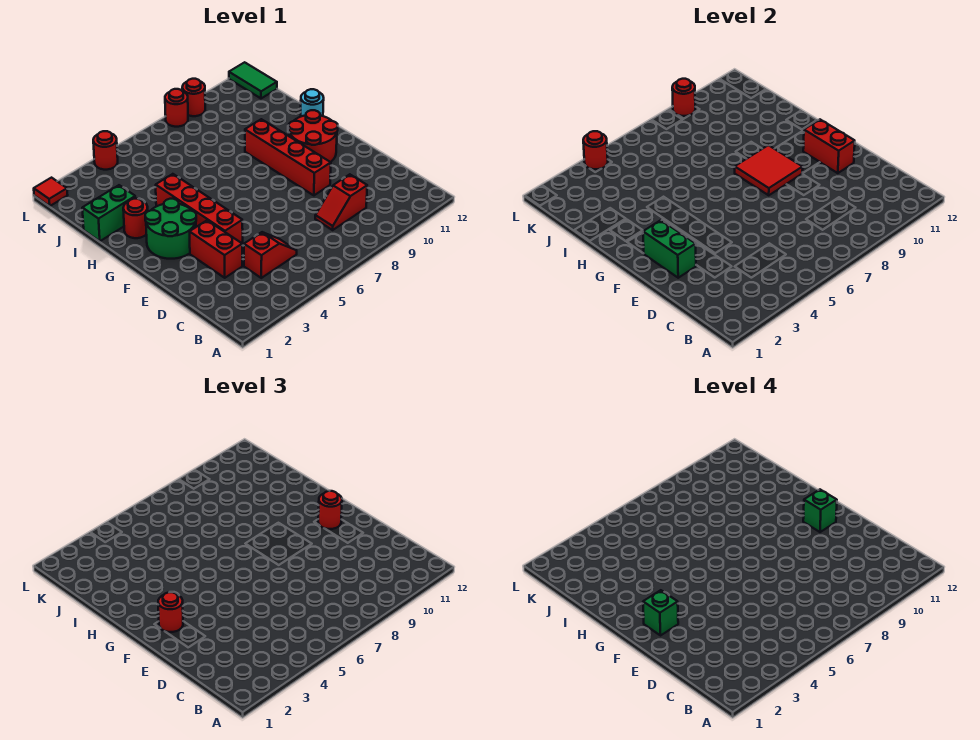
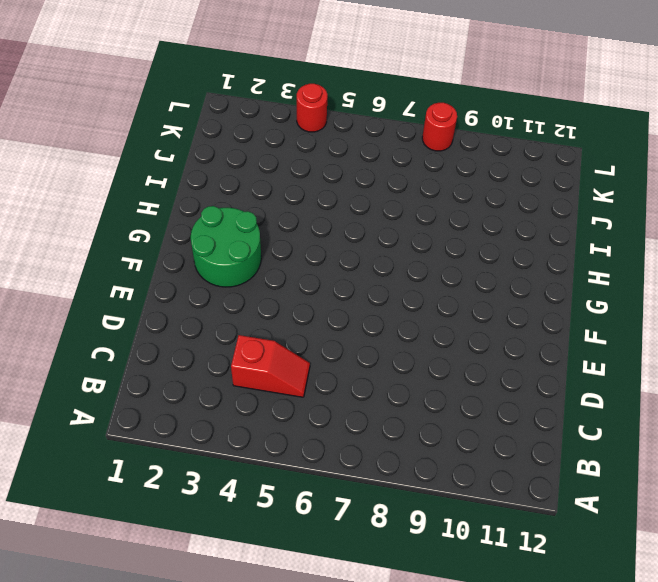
none -> red slope C8:C9 level 1 top 9
none -> red brick D3:E3 level 1
none -> red brick E4:H4 level 1

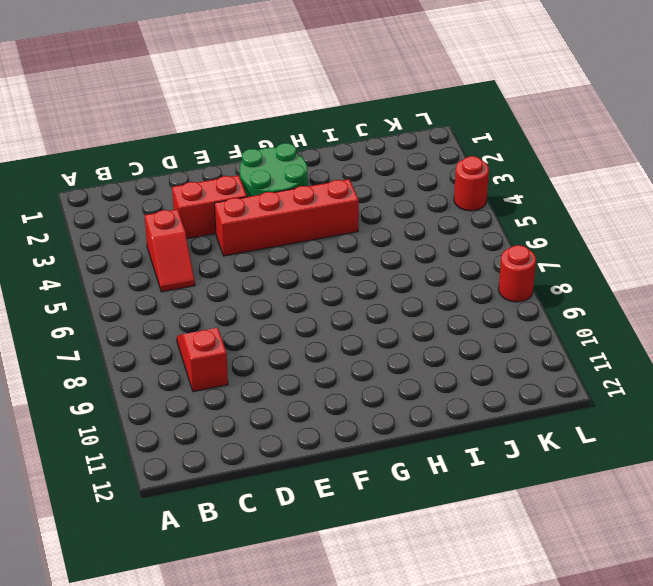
none -> red brick E9:H9 level 1
none -> red round brick F10:G11 level 1
none -> red round brick H2 level 1

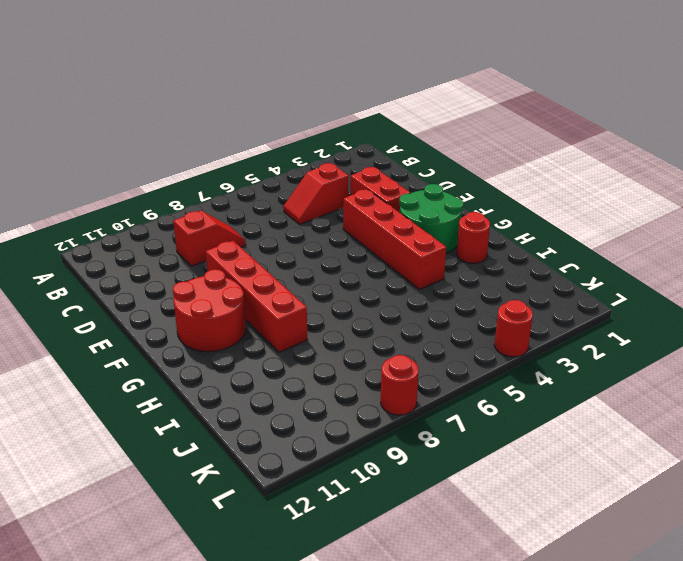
none -> cyan round brick H12 level 1
none -> green brick I1:I2 level 1
none -> green tile K12:L12 level 1

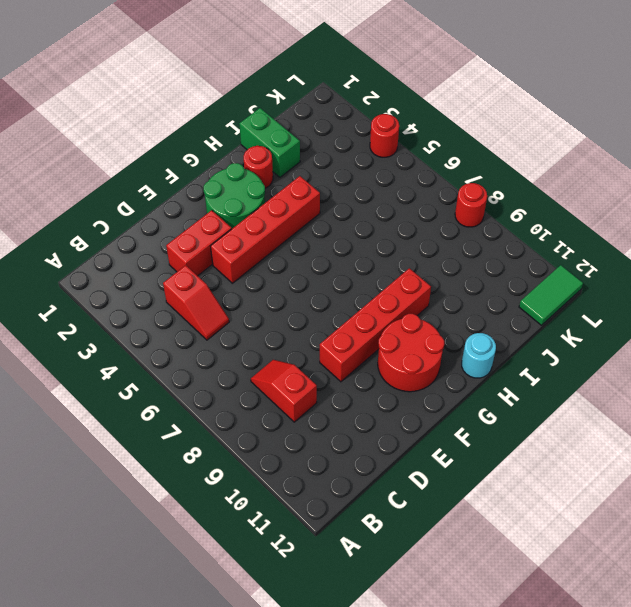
none -> red tile L1 level 1
none -> red round brick L9 level 1
none -> green brick E2:F2 level 2

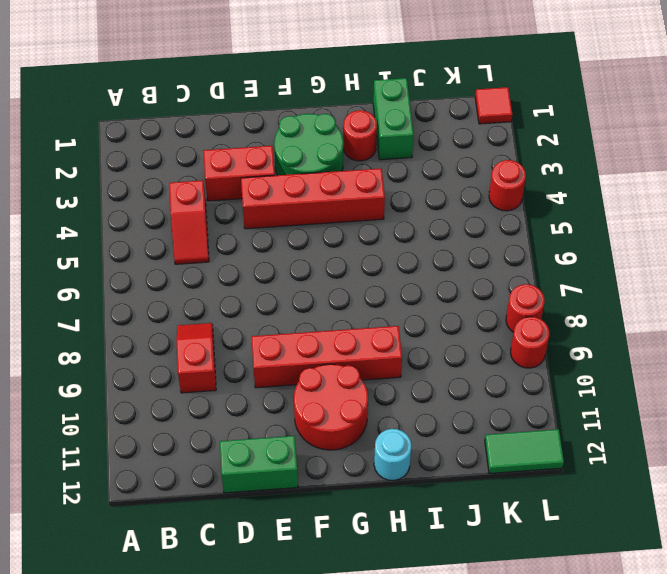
green brick D12:E12 level 1 -> green brick E2:F2 level 2
none -> red brick E11:F11 level 2
none -> red tile F8:G9 level 2
none -> red round brick L4 level 2

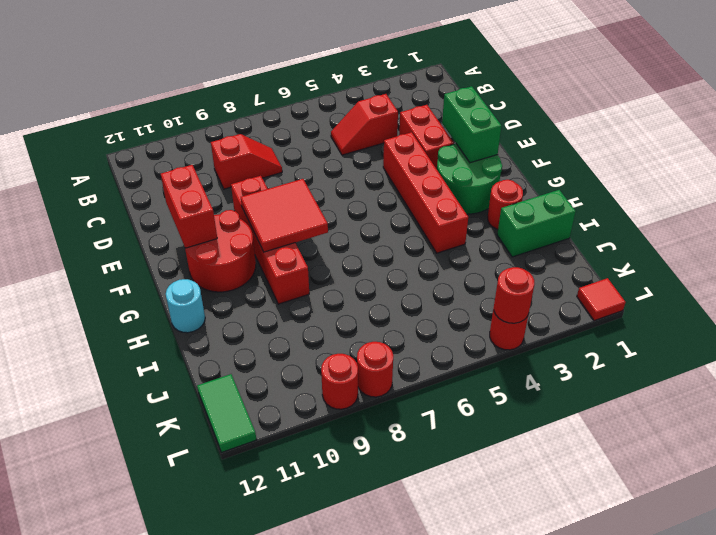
none -> red round brick L9 level 2
none -> red round brick F2 level 3
none -> red round brick F11 level 3

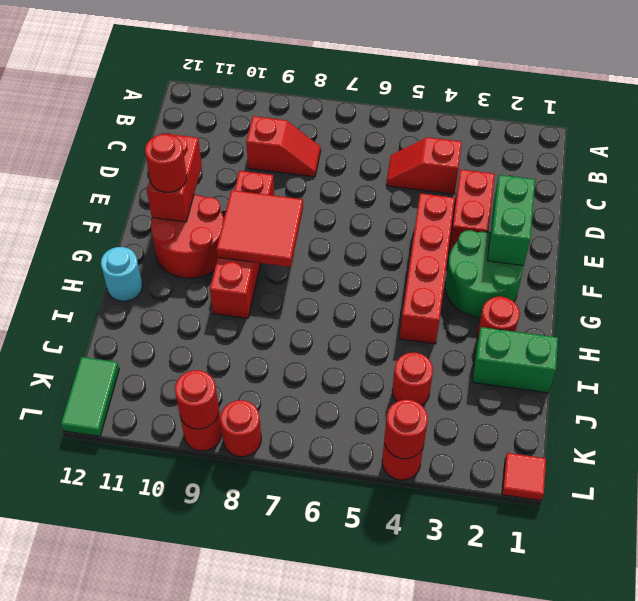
red round brick J4 level 1 -> red round brick F2 level 3
none -> green brick F2 level 4
none -> green brick F11 level 4

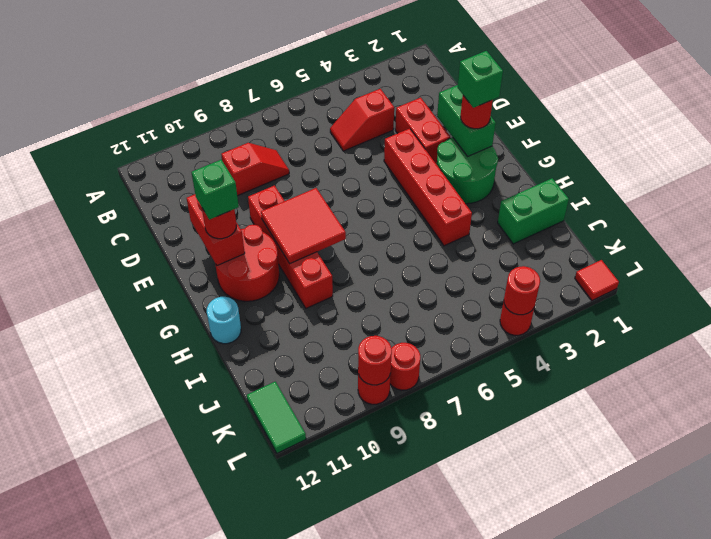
none -> red round brick H2 level 1

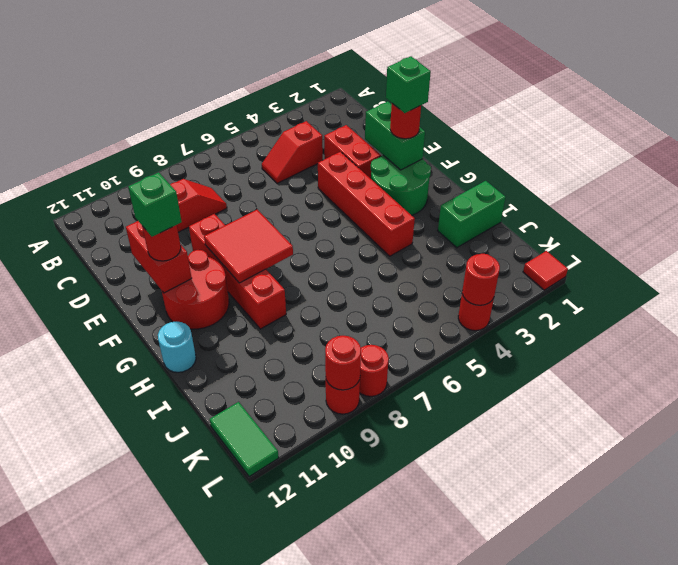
none -> red round brick H2 level 1

